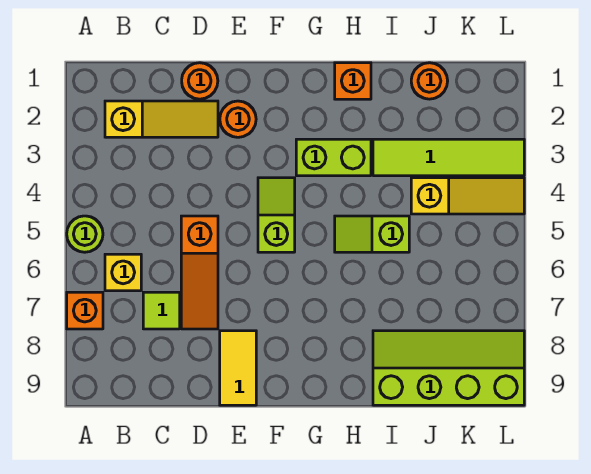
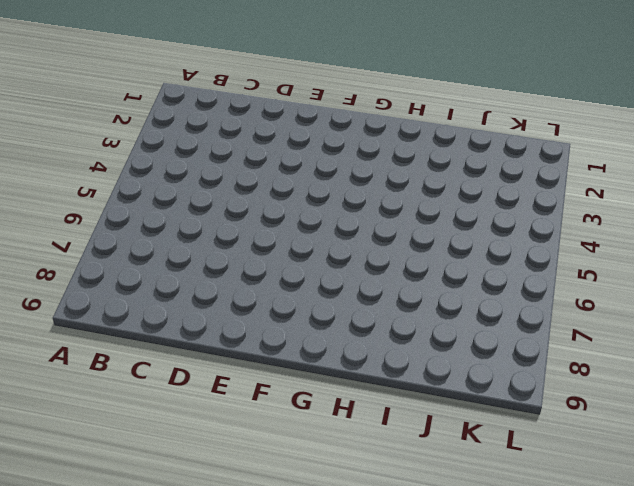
none -> lime round brick A5 level 1
none -> orange brick A7 level 1
none -> yellow slope B2:D2 level 1 top B

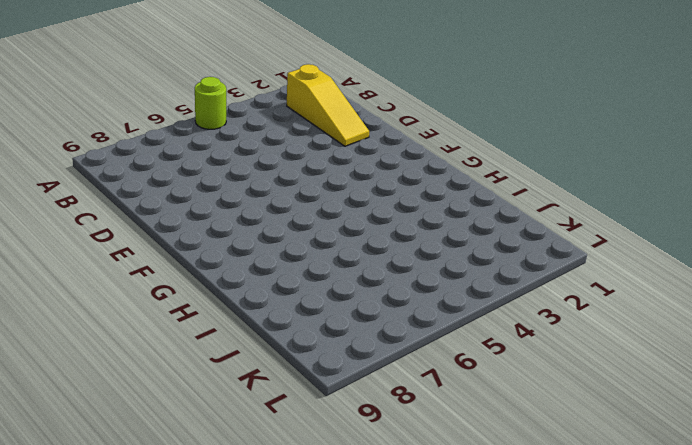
none -> orange brick A7 level 1
none -> yellow brick B6 level 1
none -> lime tile C7 level 1

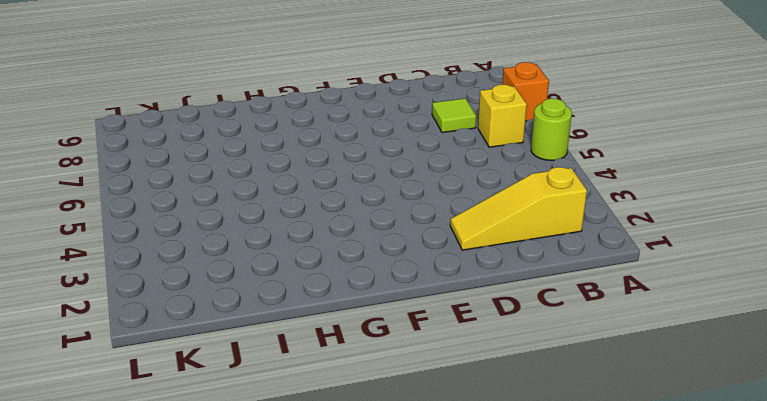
none -> orange round brick D1 level 1
none -> orange slope D5:D7 level 1 top 5
none -> orange round brick E2 level 1

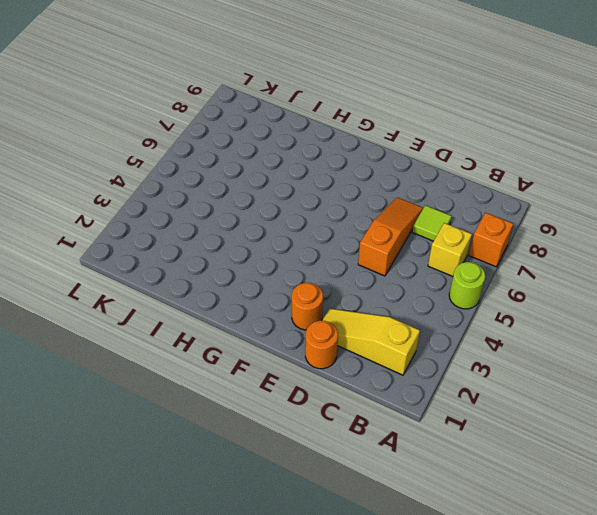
none -> yellow tile E8:E9 level 1
none -> lime slope F4:F5 level 1 top 5
none -> lime brick G3:H3 level 1

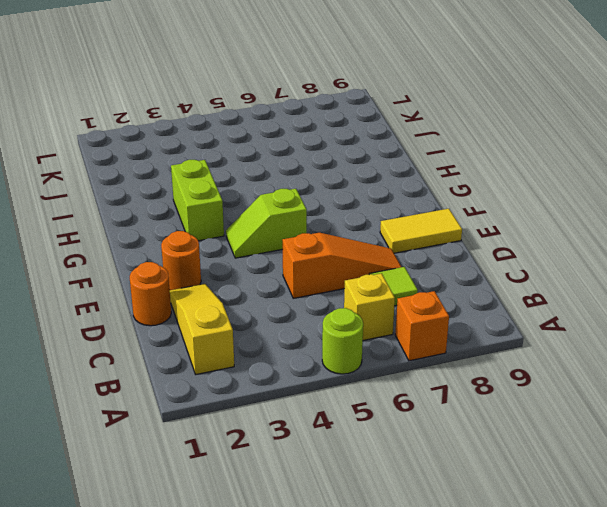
none -> orange brick H1 level 1
none -> lime slope H5:I5 level 1 top I
none -> lime tile I3:L3 level 1

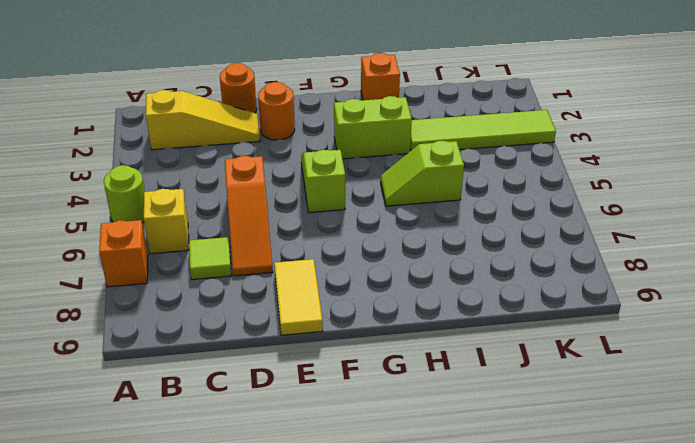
none -> lime slope I8:L9 level 1 top 9
none -> orange round brick J1 level 1
none -> yellow slope J4:L4 level 1 top J

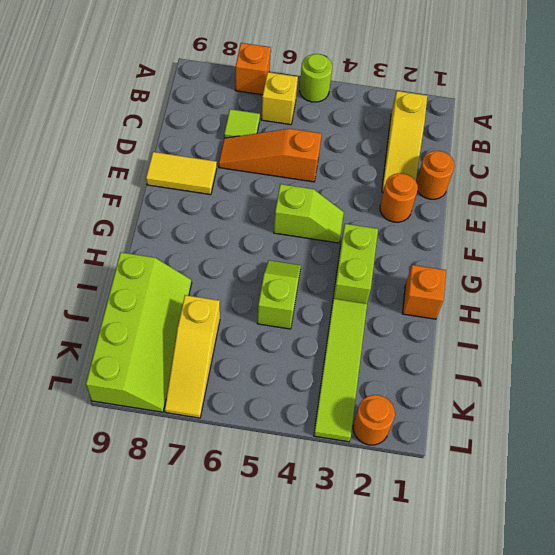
yellow slope J7:L7 level 1 top J -> yellow slope J4:L4 level 1 top J
orange round brick L2 level 1 -> orange round brick J1 level 1

